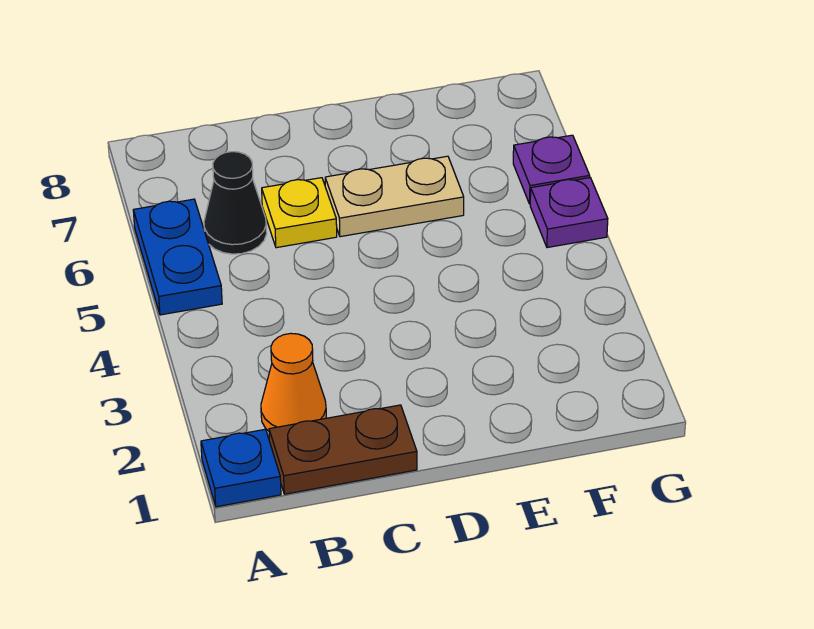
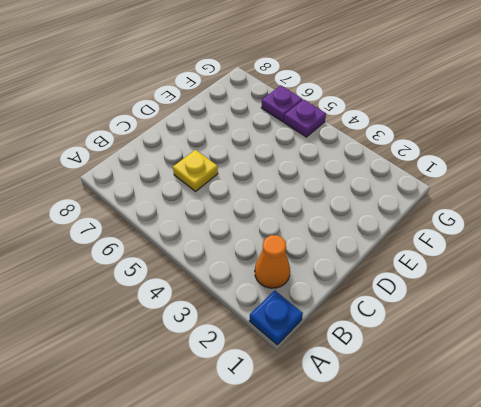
none -> blue plate A5:A6 level 1
none -> brown plate B1:C1 level 1

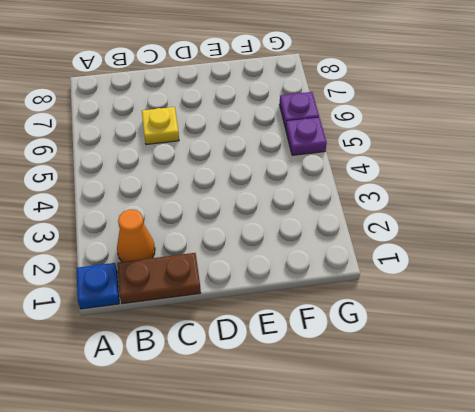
none -> blue plate A5:A6 level 1
none -> black cone B6 level 1

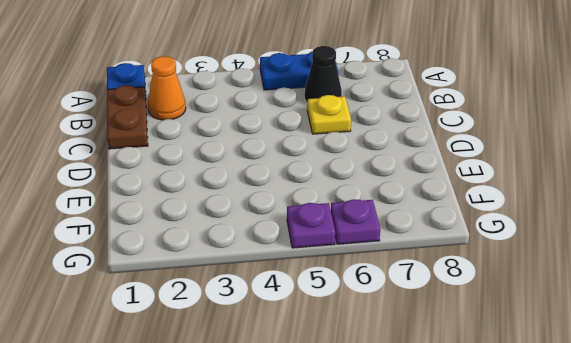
none -> tan plate D6:E6 level 1

